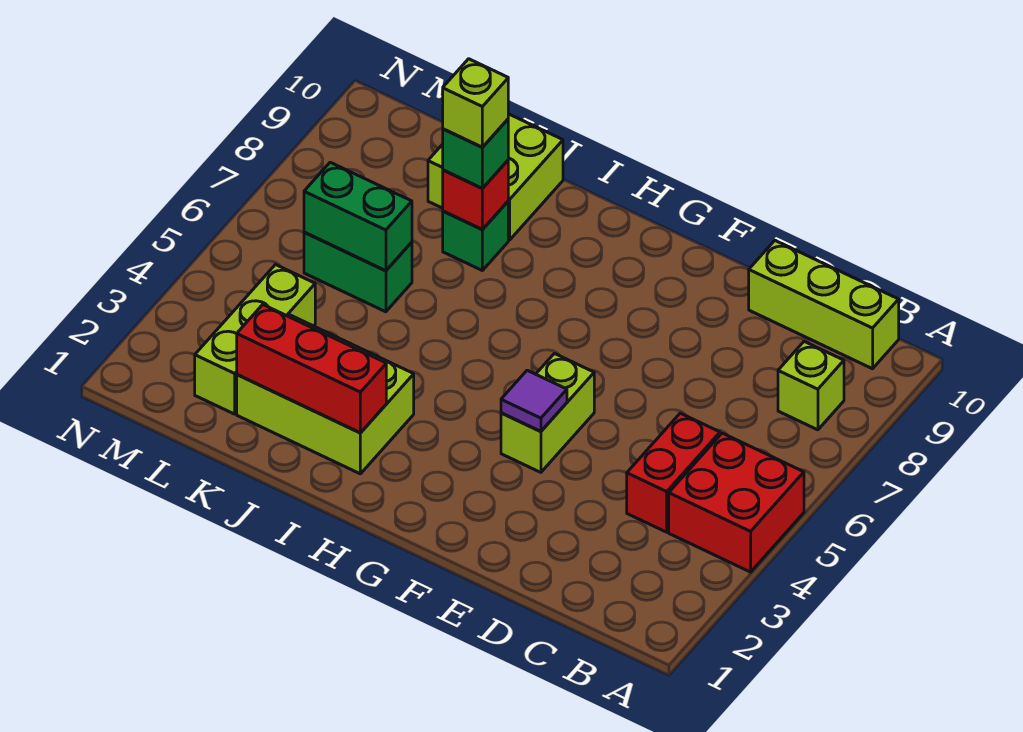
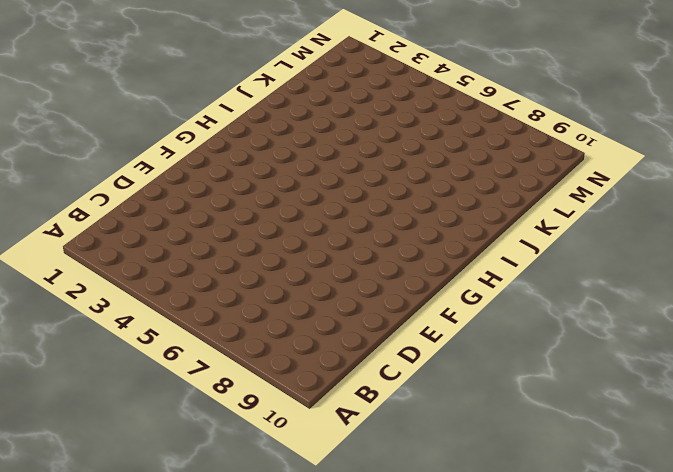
none -> red brick A4:B5 level 1
none -> lime brick B8 level 1
none -> lime brick B10:D10 level 1

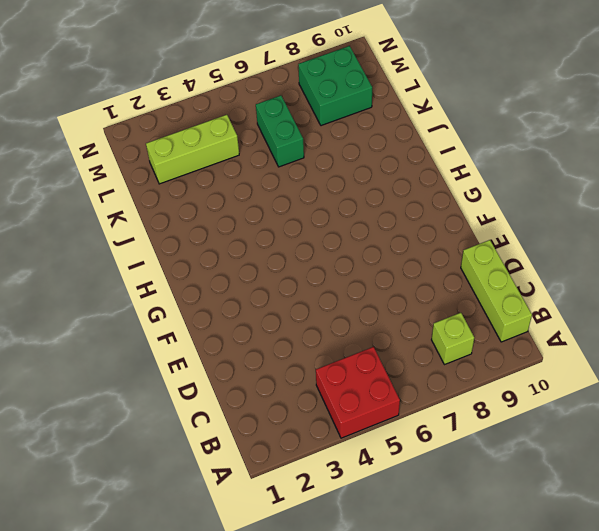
green brick L8:M9 level 1 -> none
none -> red brick C4:C5 level 1
none -> lime brick F4:F5 level 1
none -> lime brick I2:K3 level 1

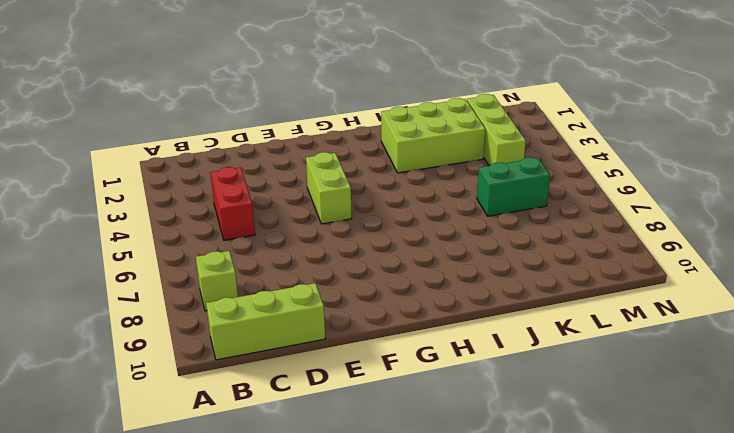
none -> red brick A4:B5 level 1
none -> green brick J8 level 1
none -> lime brick J9:K10 level 1

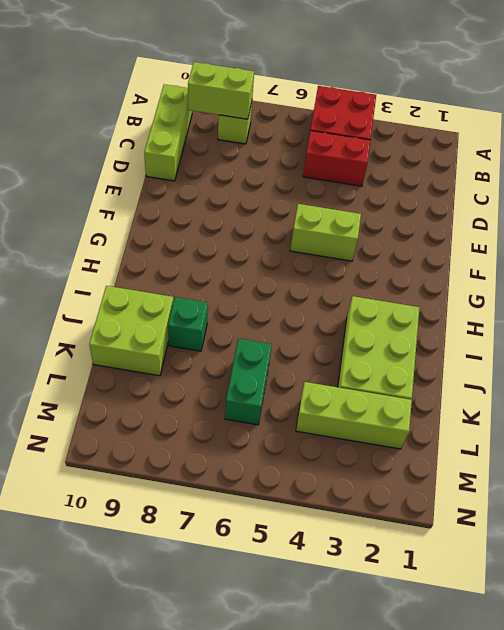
lime brick B8:B9 level 2 -> none
none -> purple tile F4 level 2
none -> red brick I2:K2 level 2
none -> red brick J8 level 2

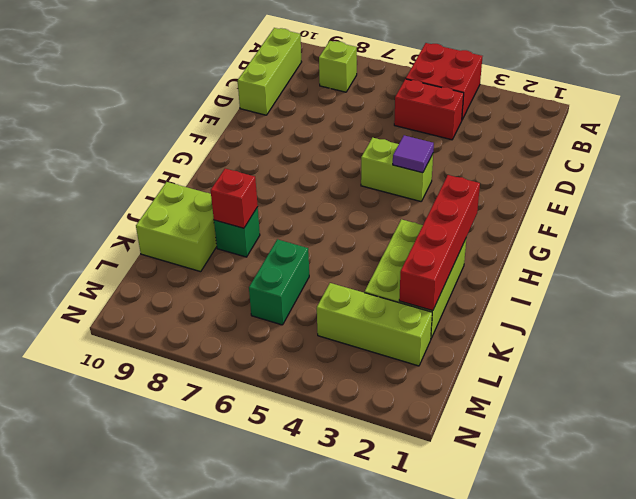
red brick H2:K2 level 2 -> red brick I2:K2 level 2
none -> green brick K6:L6 level 2
none -> green brick J8 level 3
none -> lime brick J8 level 4

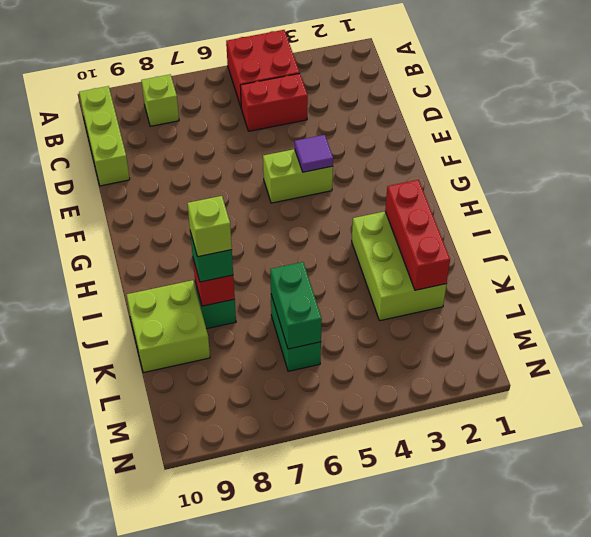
none -> lime brick L2:L4 level 1

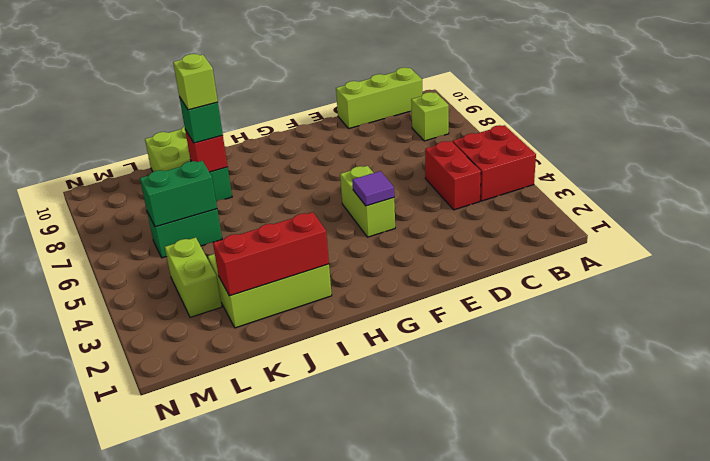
lime brick L3:L4 level 1 -> lime brick L2:L4 level 1

